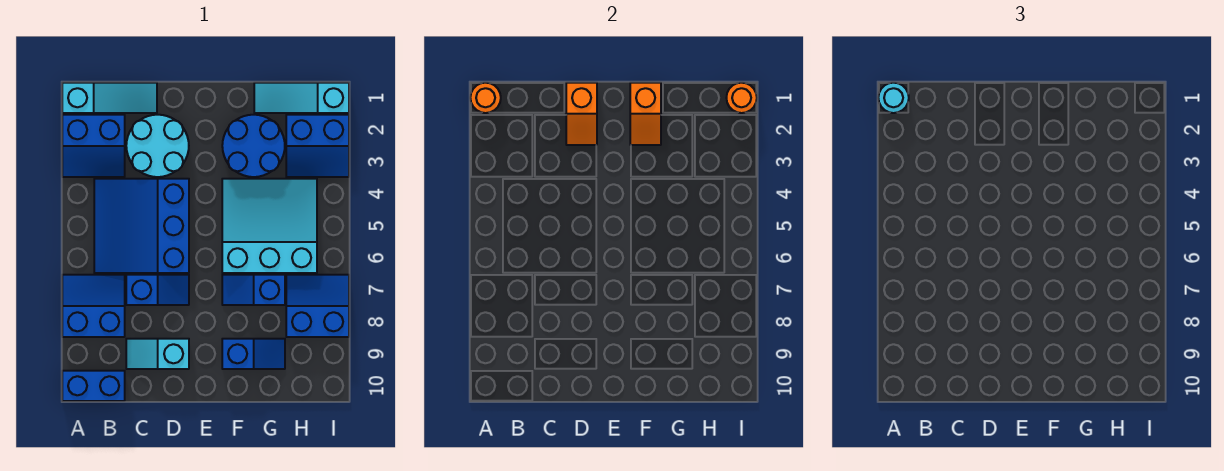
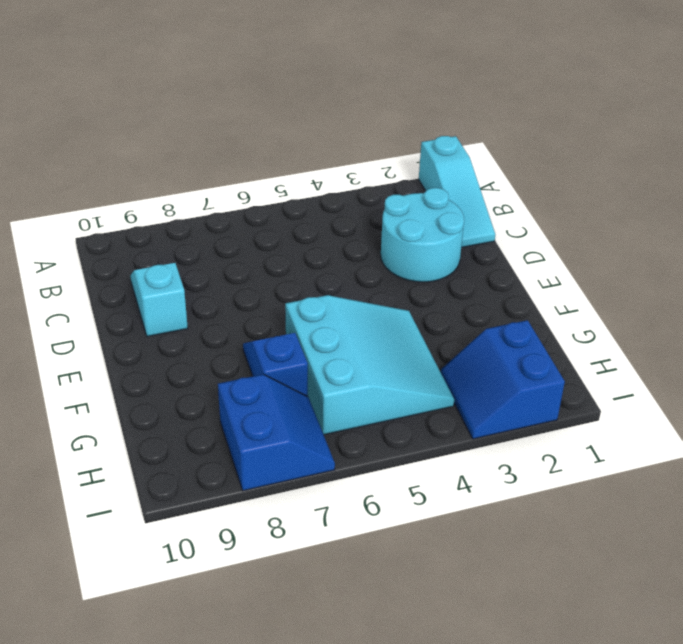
none -> blue slope A2:B3 level 1 top 2
none -> blue slope A7:B8 level 1 top 8
none -> blue brick A10:B10 level 1

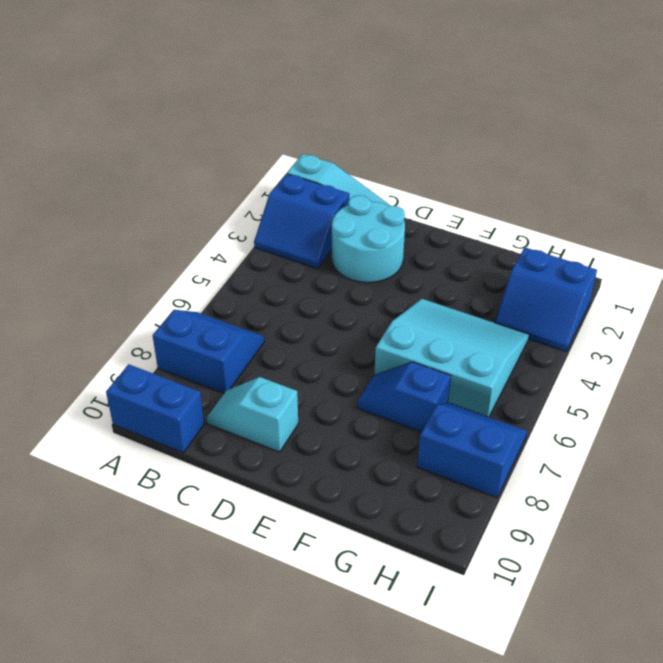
none -> blue slope B4:D6 level 1 top D
none -> blue slope C7:D7 level 1 top C
none -> blue round brick F2:G3 level 1

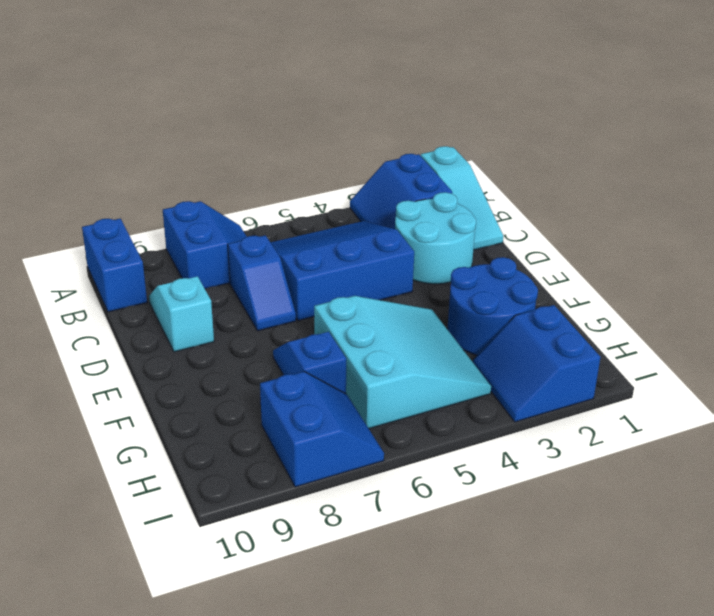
none -> blue slope F9:G9 level 1 top F
none -> cyan slope G1:I1 level 1 top I
none -> orange round brick A1 level 2

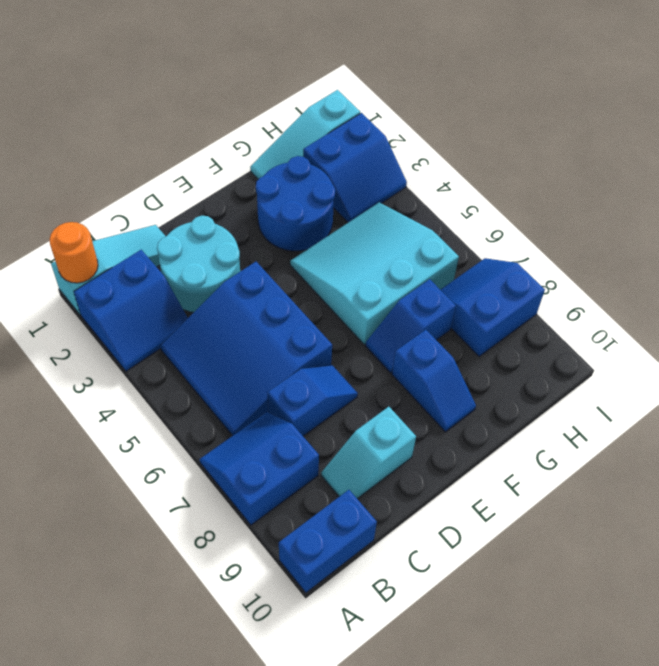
blue slope F8:F9 level 1 top 8 -> blue slope F9:G9 level 1 top F
none -> orange slope D1:D2 level 2 top 1
none -> orange slope F1:F2 level 2 top 1
none -> orange round brick I1 level 2

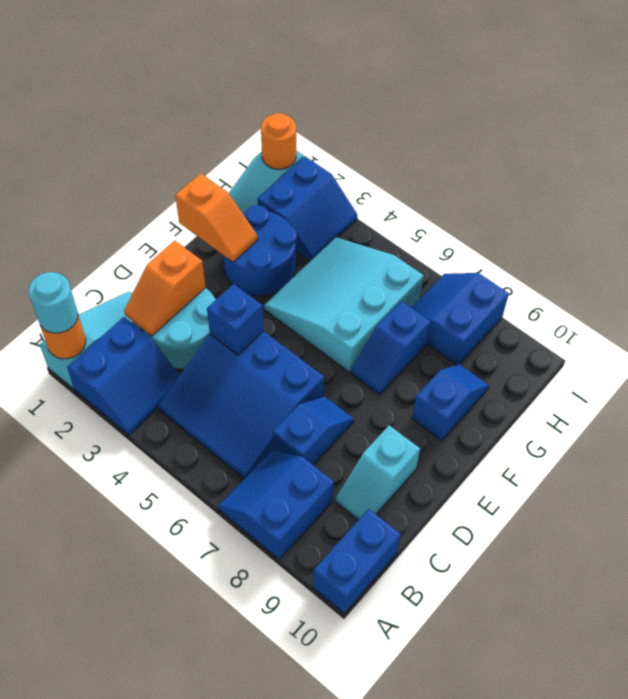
orange slope C2:D2 level 2 top D -> orange slope D1:D2 level 2 top 1
blue brick D4 level 2 -> none

